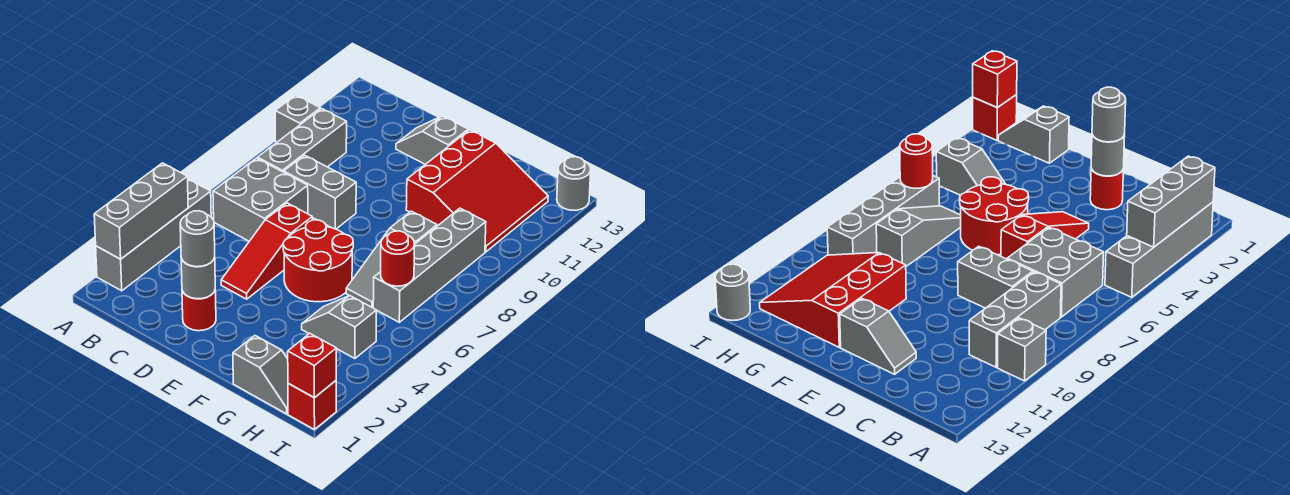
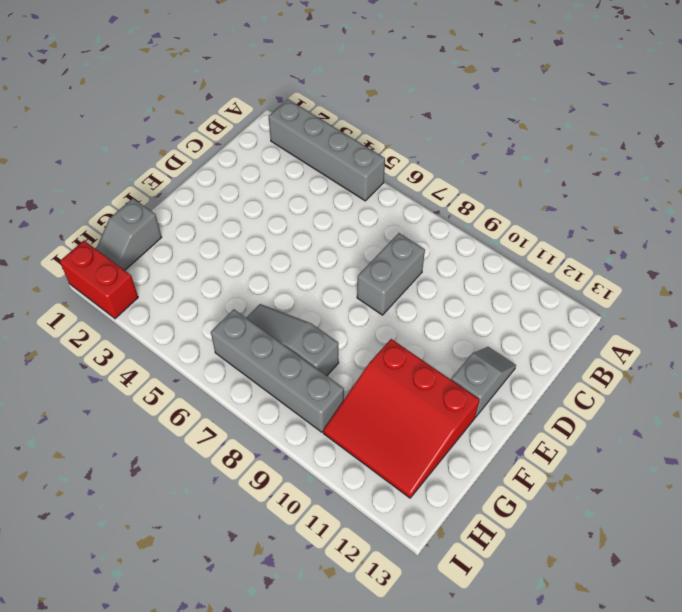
red brick I1:I2 level 1 -> red brick I1 level 1
none -> grey brick A10 level 1
none -> grey brick B6:C7 level 1
none -> grey brick B8:B10 level 1

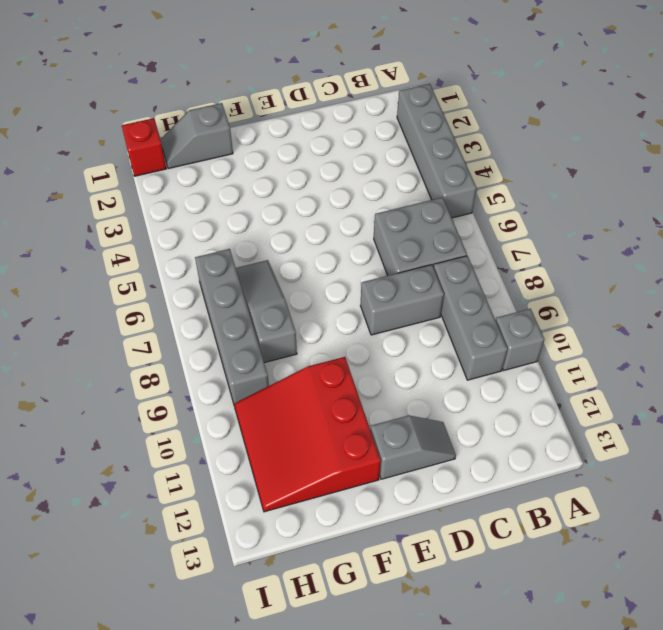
none -> red round brick D2 level 1
none -> red slope D4:D6 level 1 top 6
none -> red round brick E5:F6 level 1

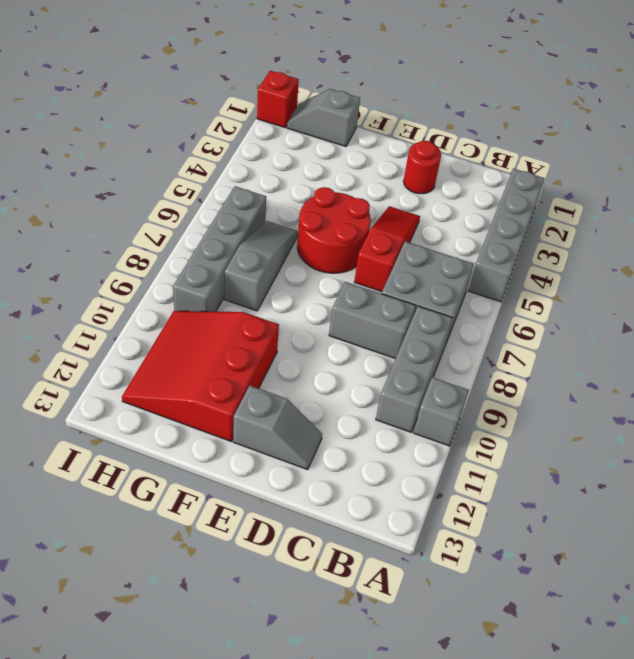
none -> grey slope G4:H4 level 1 top H
none -> grey round brick I13 level 1
none -> grey brick A2:A4 level 2

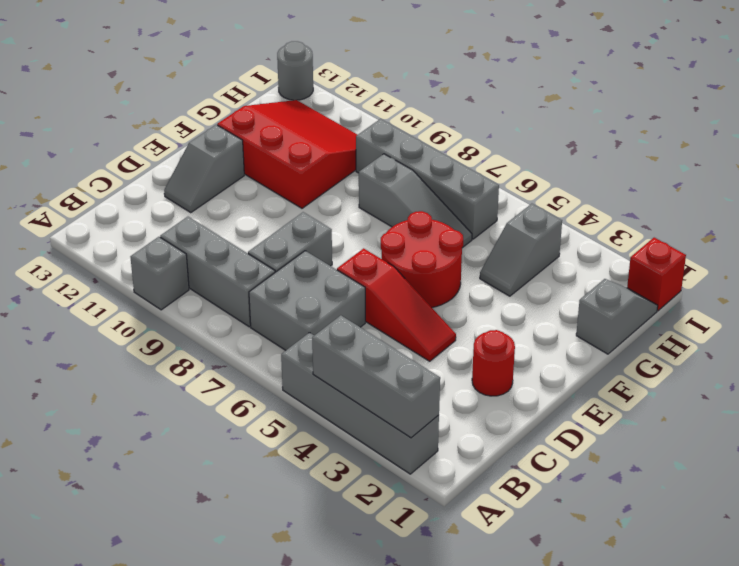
none -> grey round brick D2 level 2
none -> red round brick H6 level 2
none -> red brick I1 level 2

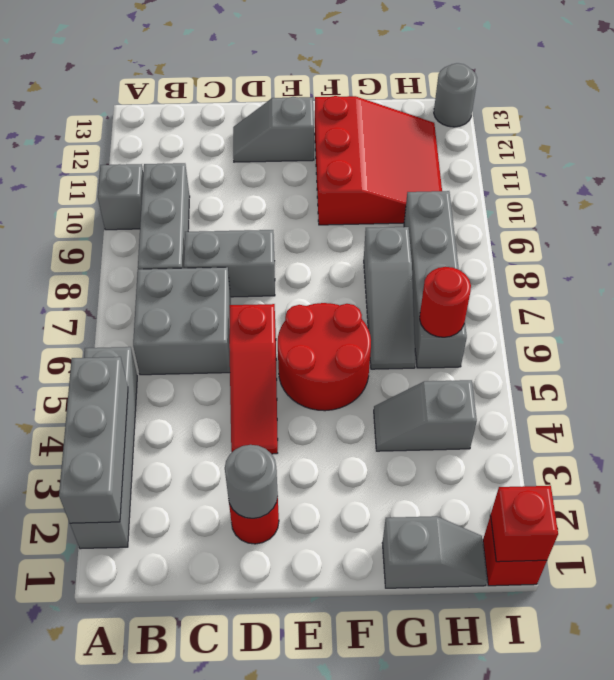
none -> grey round brick D2 level 3

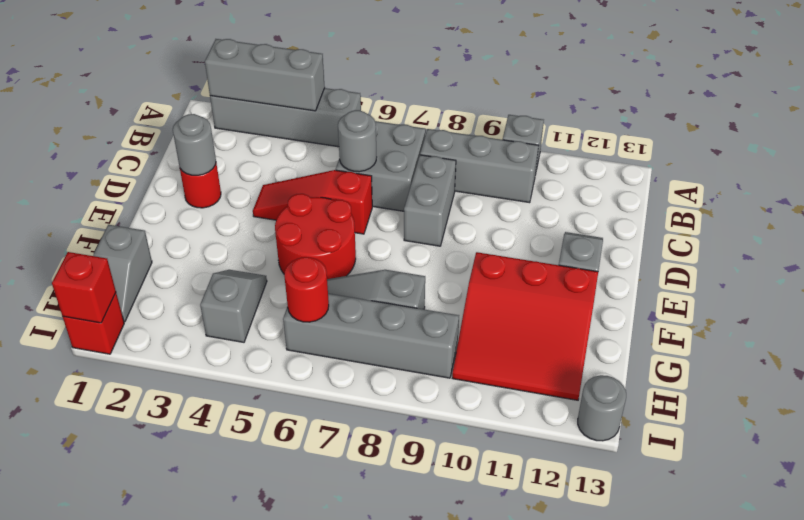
grey round brick C6 level 2 -> grey round brick D2 level 3

